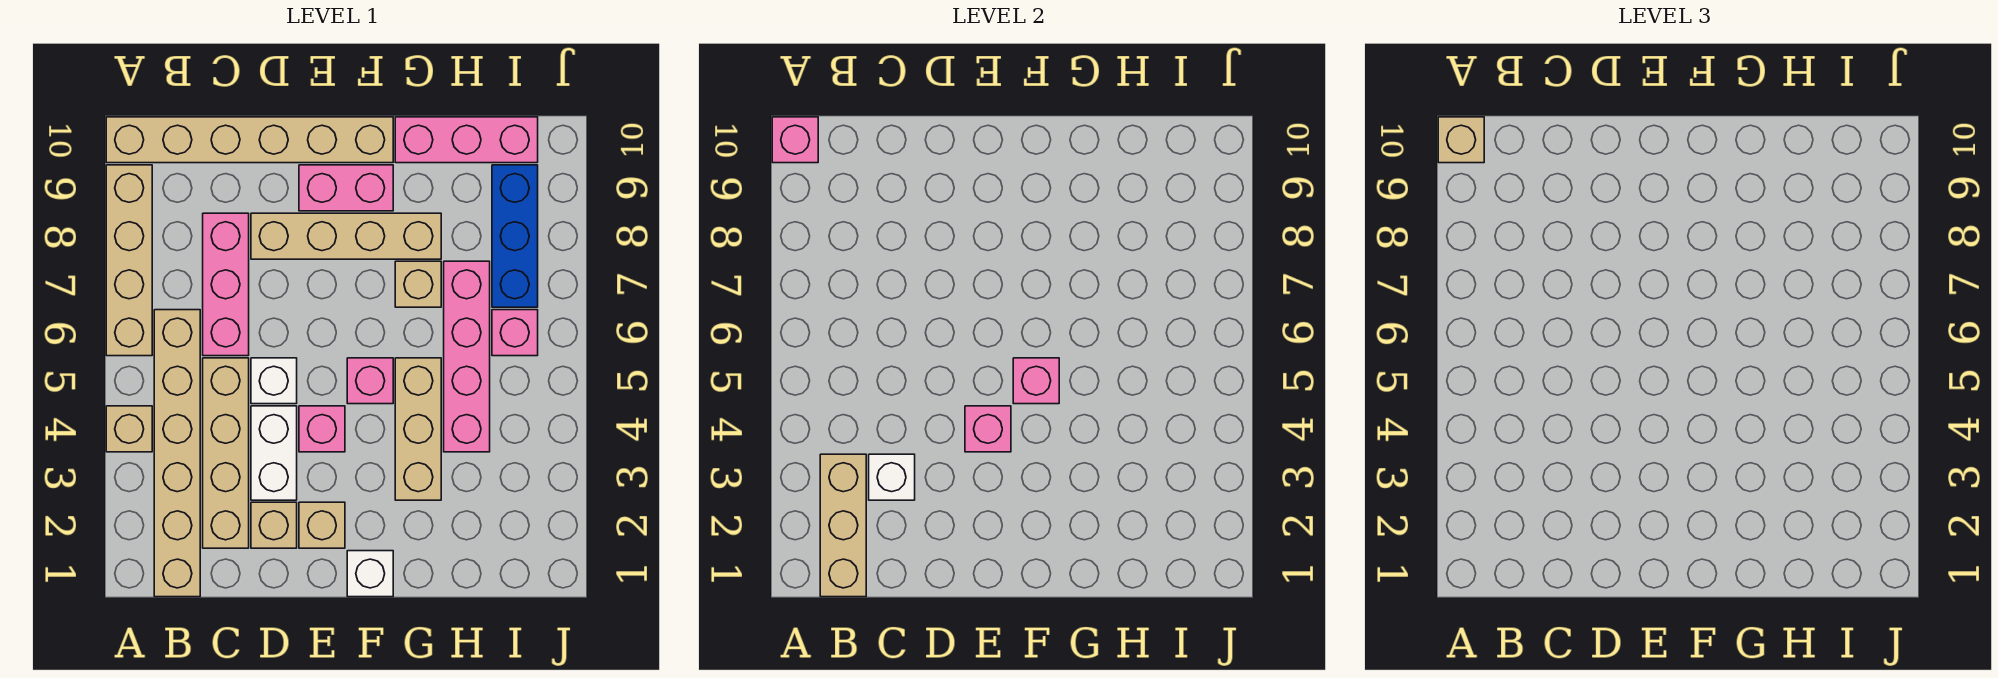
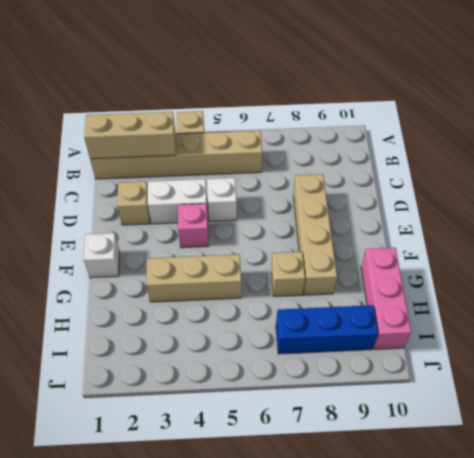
none -> tan brick A6:A9 level 1
none -> tan brick A10:F10 level 1
none -> tan brick C2:C5 level 1

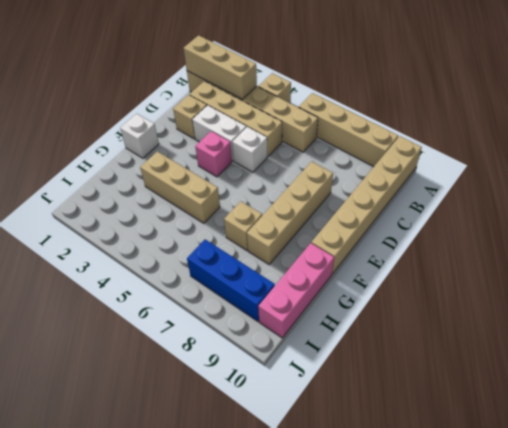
none -> pink brick C6:C8 level 1
none -> tan brick E2 level 1
none -> pink brick E9:F9 level 1

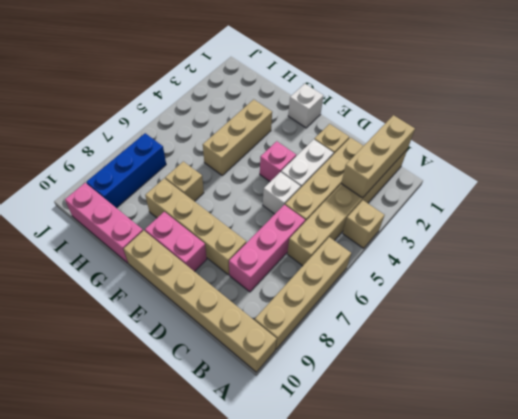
none -> tan brick E2 level 1
none -> pink brick F5 level 1
none -> pink brick H4:H7 level 1

